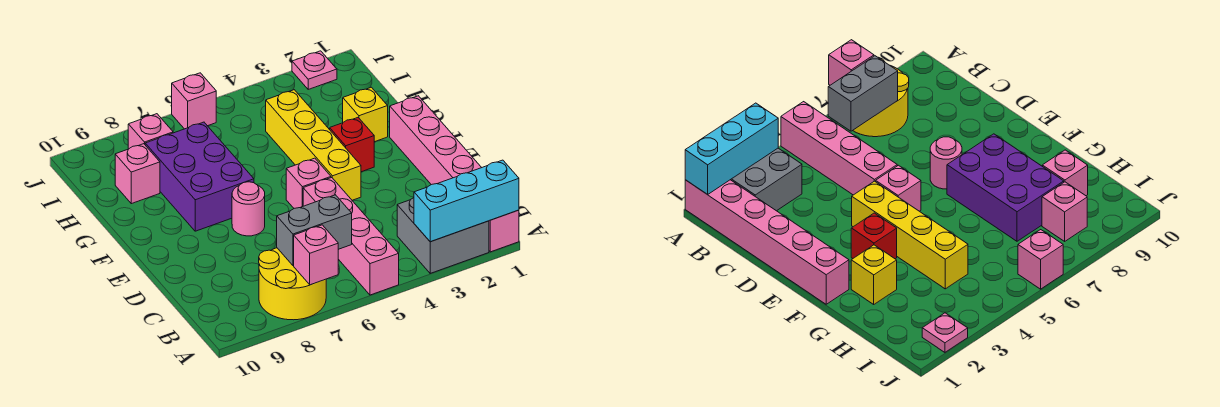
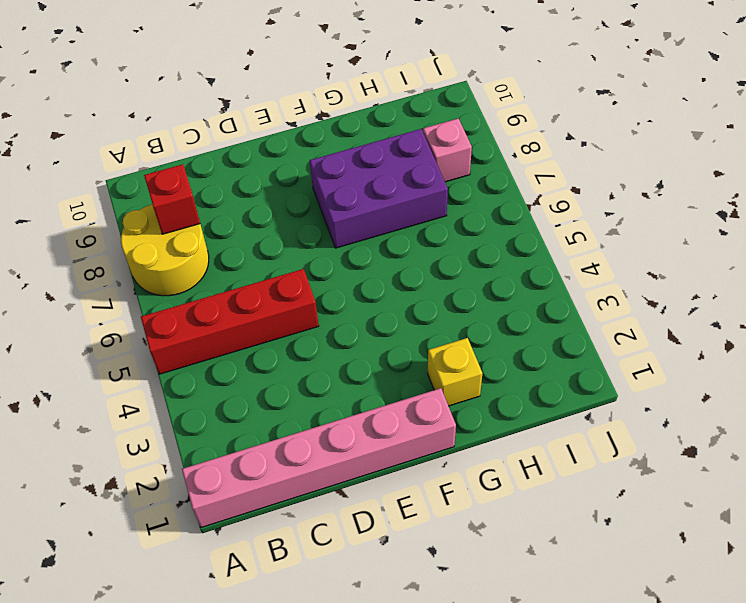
red brick A5:D5 level 1 -> pink brick A5:D5 level 1
red brick B8 level 2 -> red brick F3 level 1
none -> grey brick A2:B3 level 1
none -> yellow brick E4:H4 level 1
none -> pink brick E5 level 1

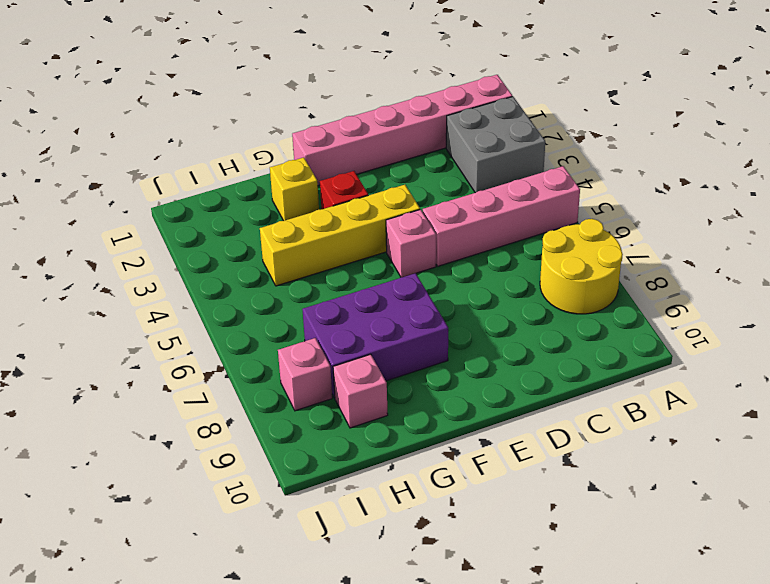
none -> pink round brick E7 level 1
none -> pink plate J2 level 1
none -> pink brick J6 level 1

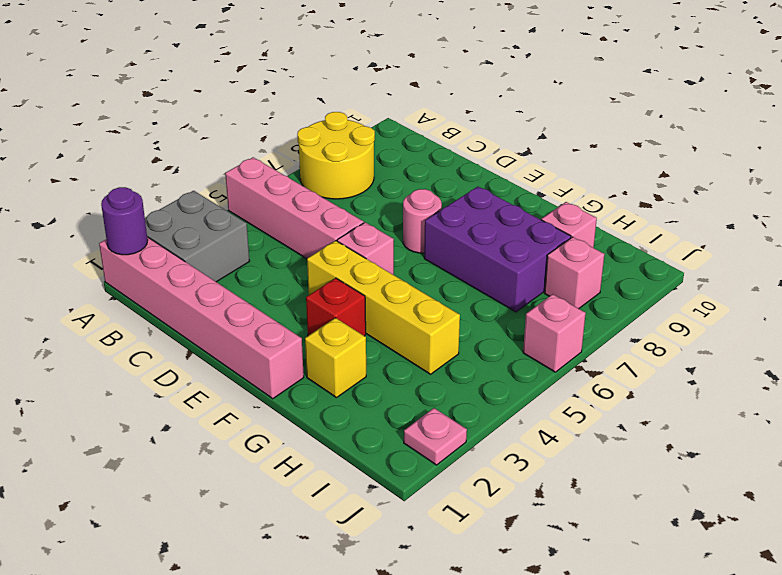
purple round brick A1 level 2 -> cyan brick A1:A3 level 2
none -> pink brick A7 level 2
none -> grey brick B6:B7 level 2

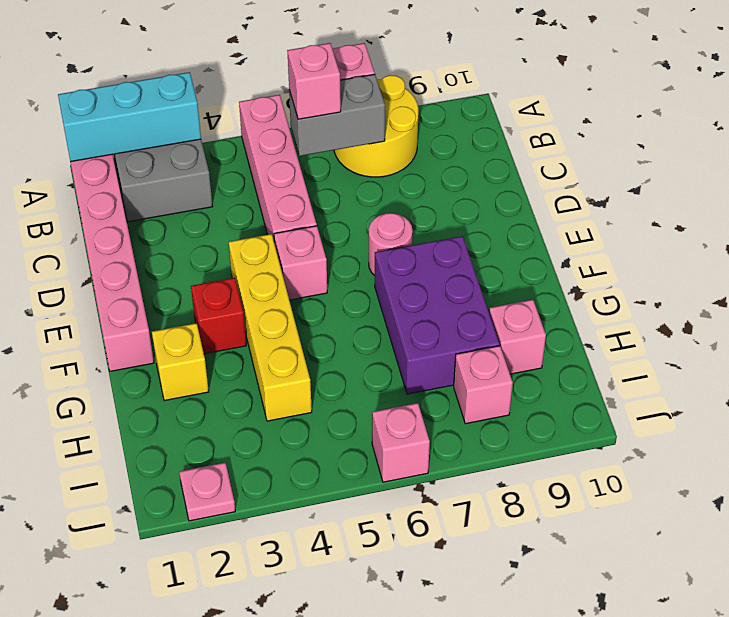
pink brick B6 level 3 -> none

